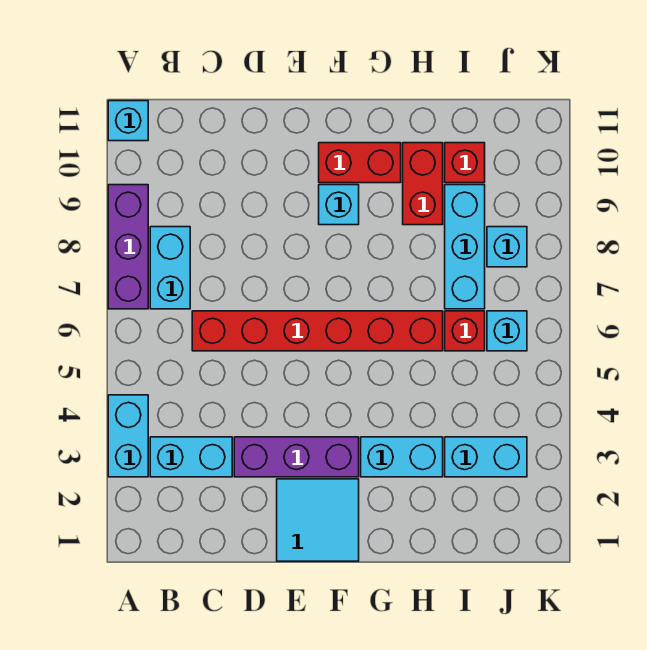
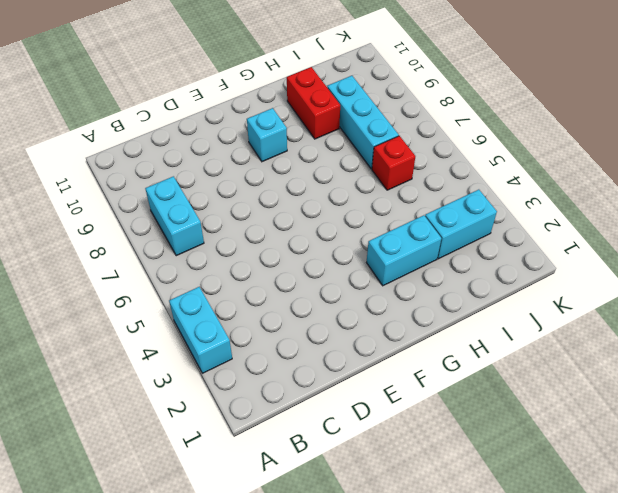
none -> purple brick A7:A9 level 1
none -> cyan brick A11 level 1
none -> cyan brick B3:C3 level 1

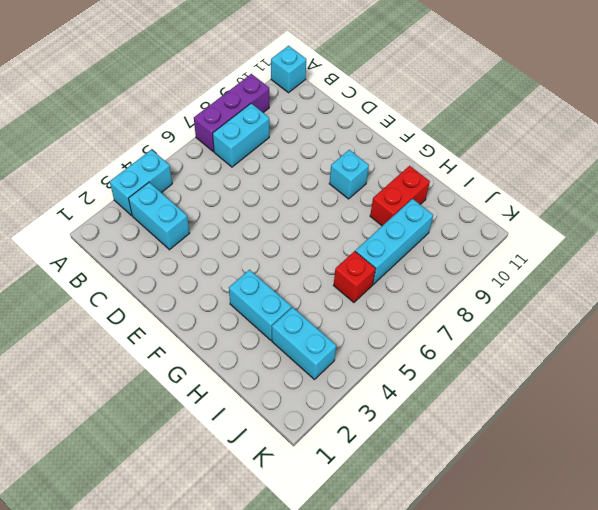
none -> red brick C6:H6 level 1
none -> purple brick D3:F3 level 1
none -> cyan tile E1:F2 level 1

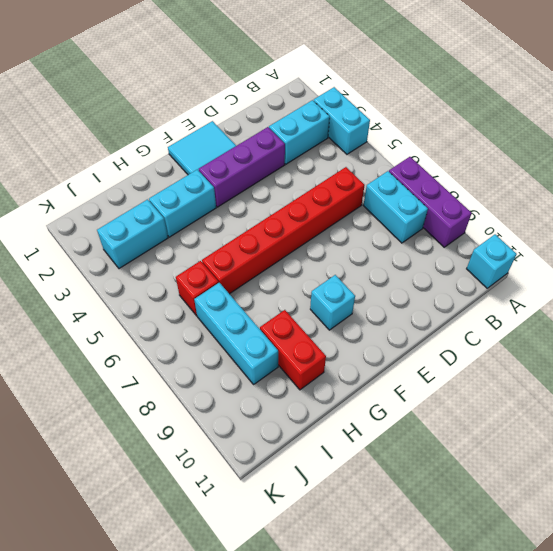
none -> red brick F10:G10 level 1
none -> red brick I10 level 1
none -> cyan brick J6 level 1

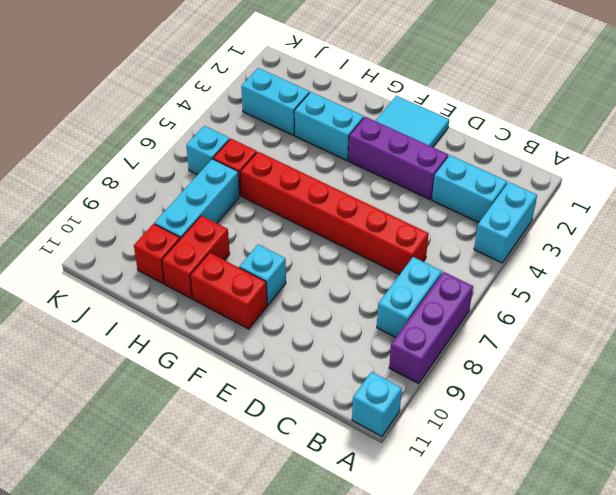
none -> cyan brick J8 level 1

